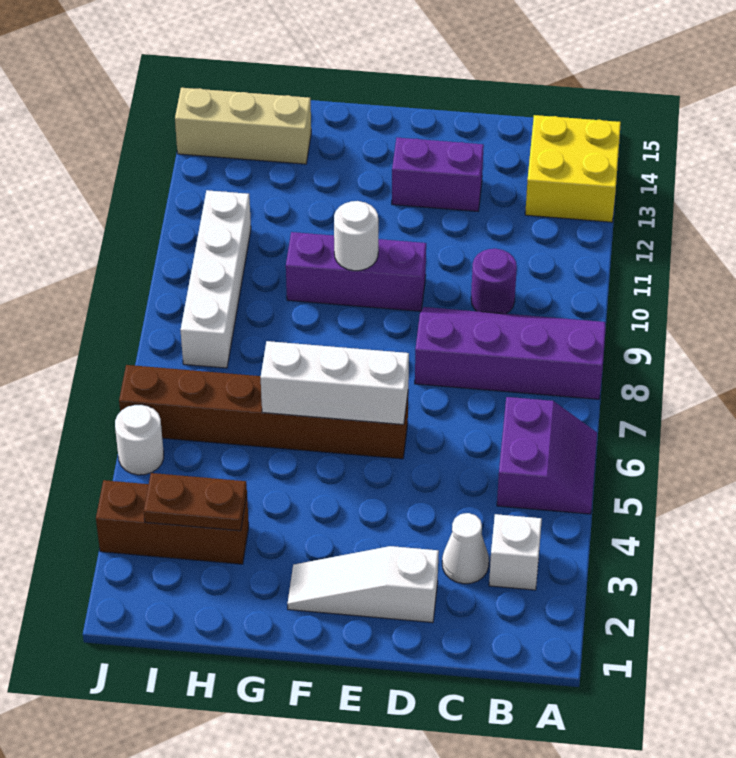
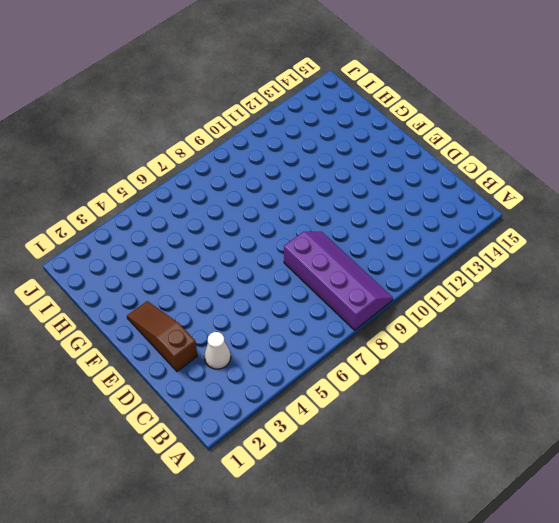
brown slope D2:F2 level 1 top D -> white slope D2:F2 level 1 top D
none -> purple slope A5:B6 level 1 top B
none -> yellow brick A13:B14 level 1
none -> white brick B3 level 1

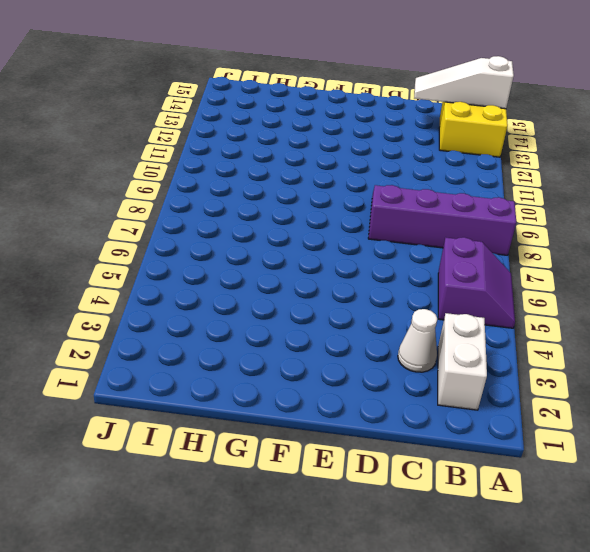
white slope A14:C14 level 2 top A -> white slope D2:F2 level 1 top D
white brick B2:B3 level 1 -> white brick B3 level 1
none -> purple round brick C10 level 1
none -> purple brick D13:E13 level 1
none -> brown brick E6:J6 level 1

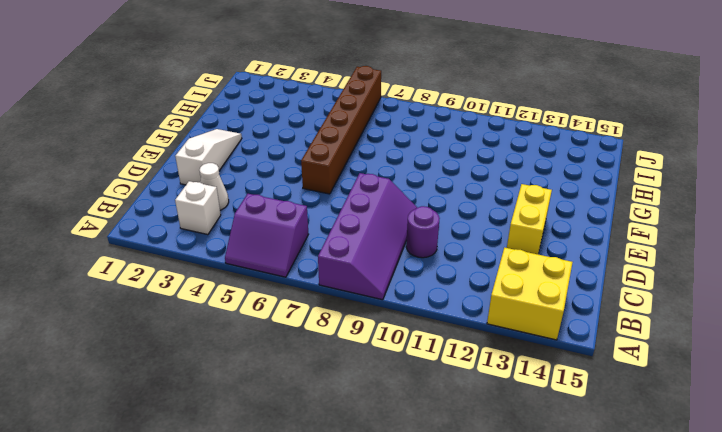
yellow brick D13:E13 level 1 -> purple brick D13:E13 level 1
none -> purple brick E10:G10 level 1
none -> brown brick H3:J3 level 1
none -> tan brick H14:J14 level 1

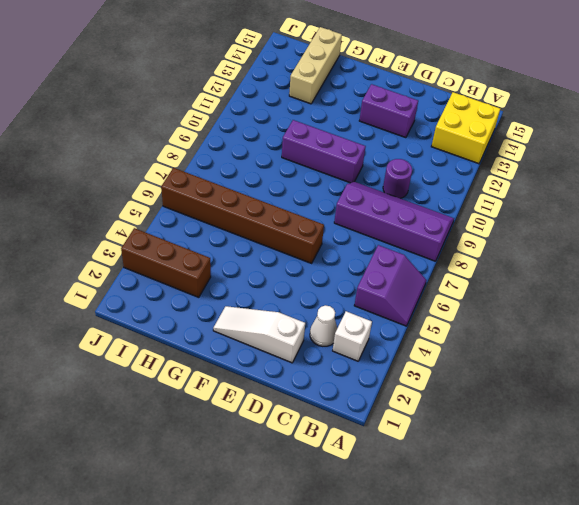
tan brick H13:H15 level 1 -> tan brick H14:J14 level 1
none -> white brick I8:I11 level 1
none -> white round brick J5 level 1
none -> white brick E6:G6 level 2

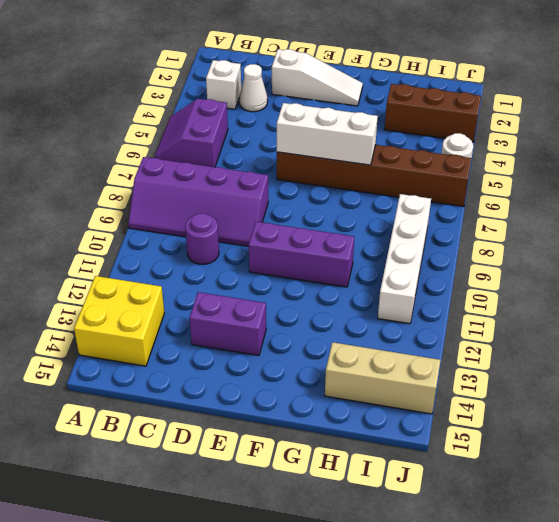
none -> white round brick F10 level 2
none -> brown plate H3:I3 level 2

